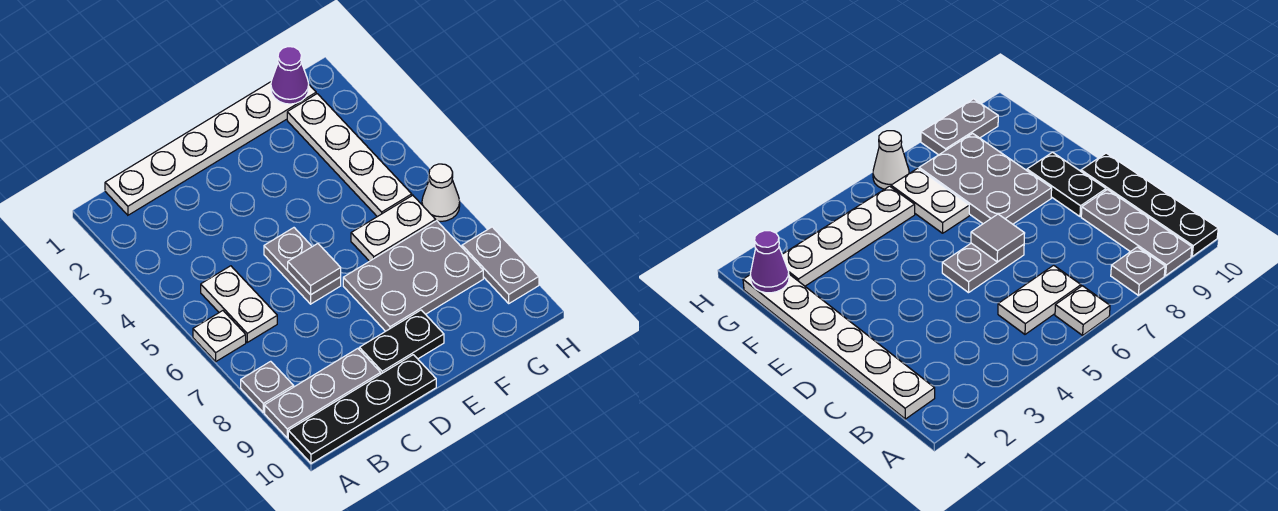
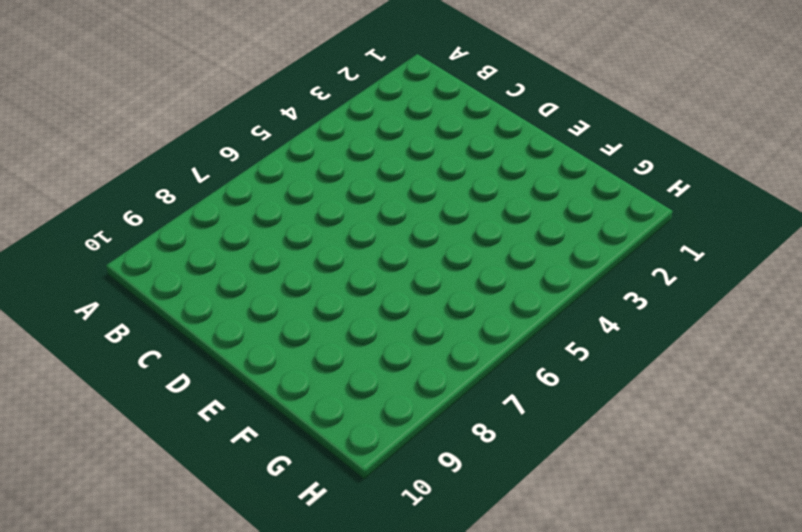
none -> white plate A6 level 1
none -> grey plate A8 level 1
none -> grey plate A9:C9 level 1

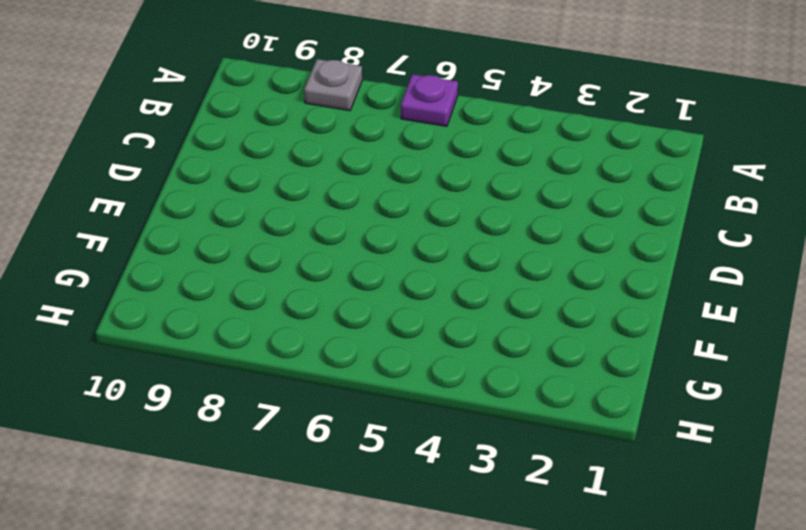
purple plate A6 level 1 -> white plate A6 level 1
none -> grey plate A9:C9 level 1
none -> black plate A10:D10 level 1
none -> white plate B1:G1 level 1

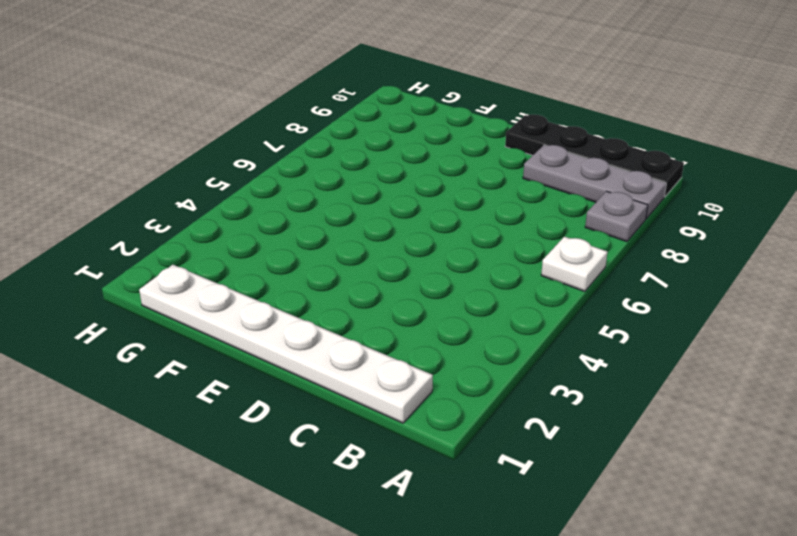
none -> white plate B5:B6 level 1
none -> grey plate D5:D6 level 1
none -> black plate D9:E9 level 1

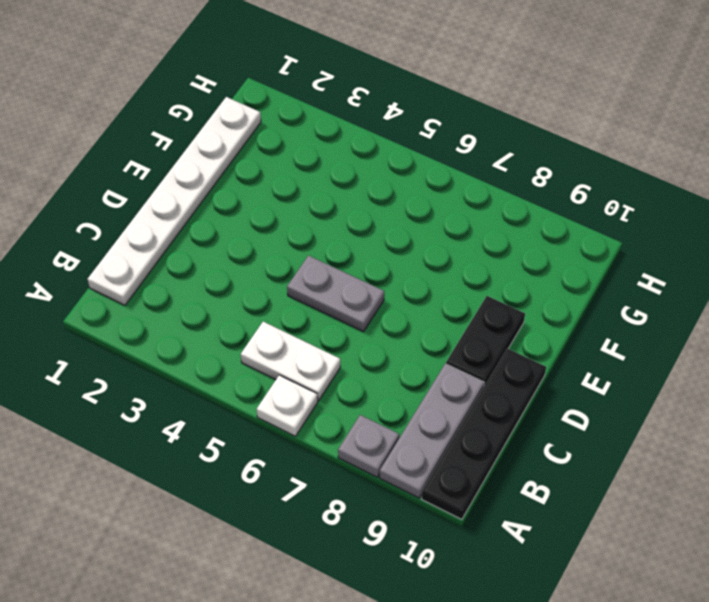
none -> grey plate E7:G8 level 1
none -> white plate F6:G6 level 1
none -> white plate G2:G5 level 1

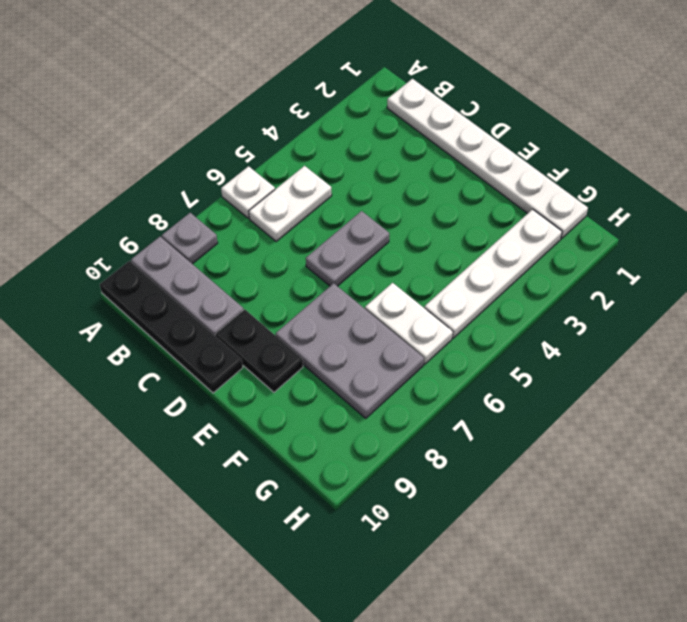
none -> white cone H6 level 1
none -> grey plate H8:H9 level 1
none -> grey tile D6 level 2

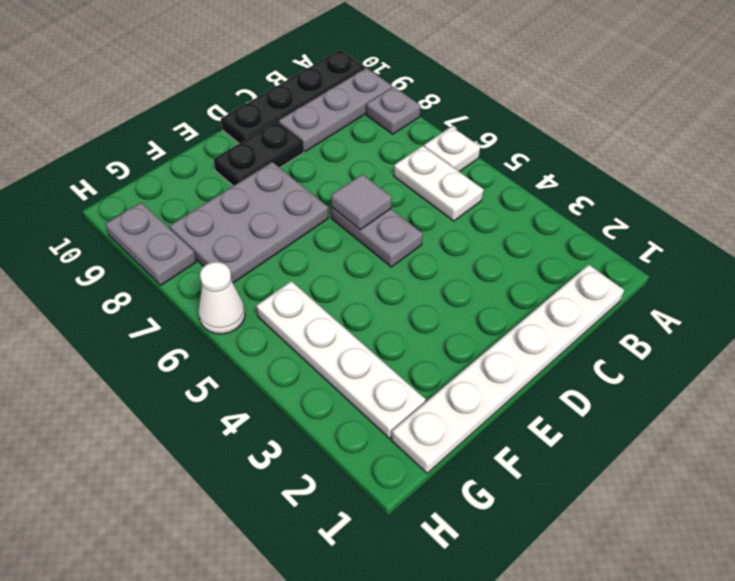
none -> white plate F6:G6 level 1
none -> purple cone G1 level 2

